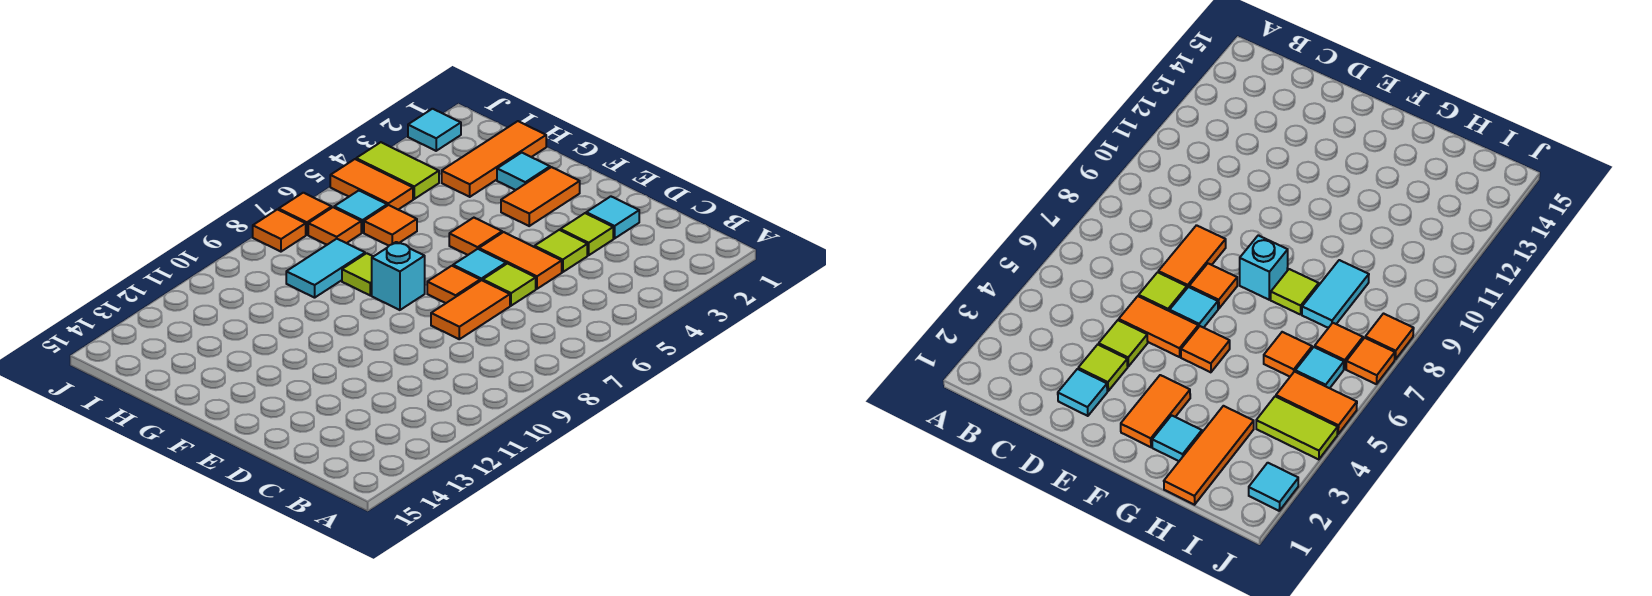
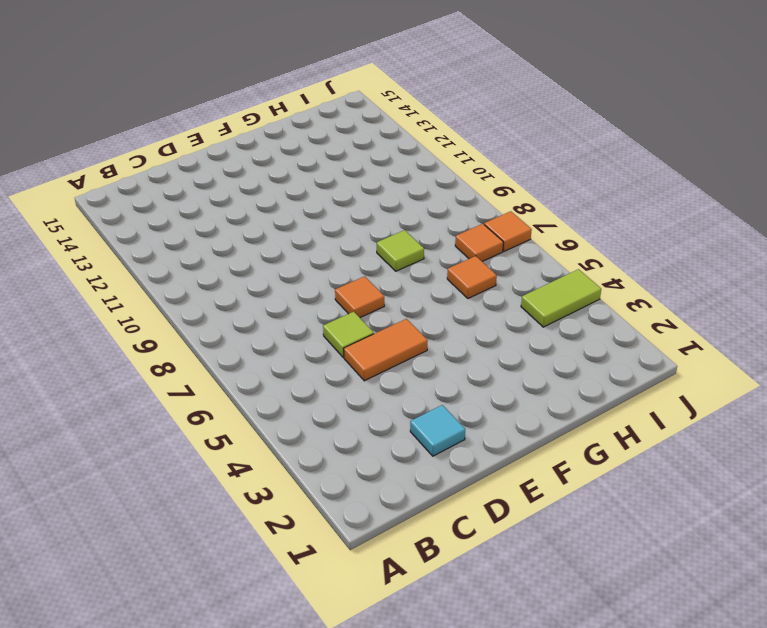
none -> lime tile D3 level 1
none -> lime tile D4 level 1
none -> orange tile D7:D8 level 1

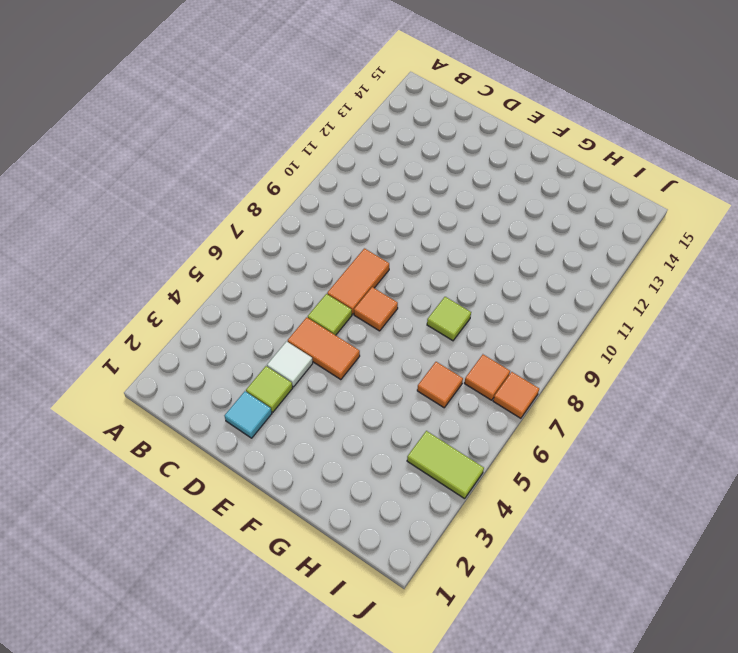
white tile D4 level 1 -> lime tile D4 level 1
none -> cyan tile E6 level 1
none -> orange tile F2:F3 level 1
none -> orange tile F5 level 1

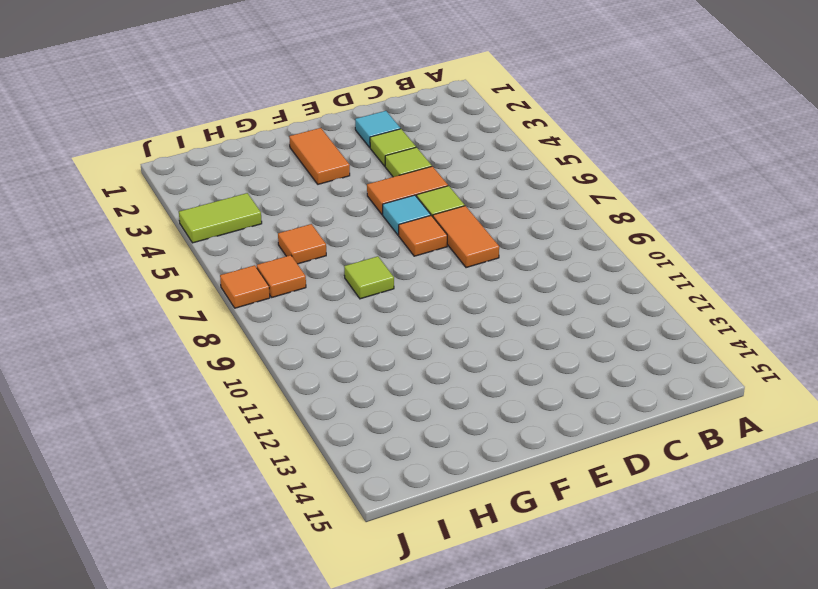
none -> orange tile F5 level 1
none -> cyan brick F8 level 1
none -> cyan tile G2 level 1

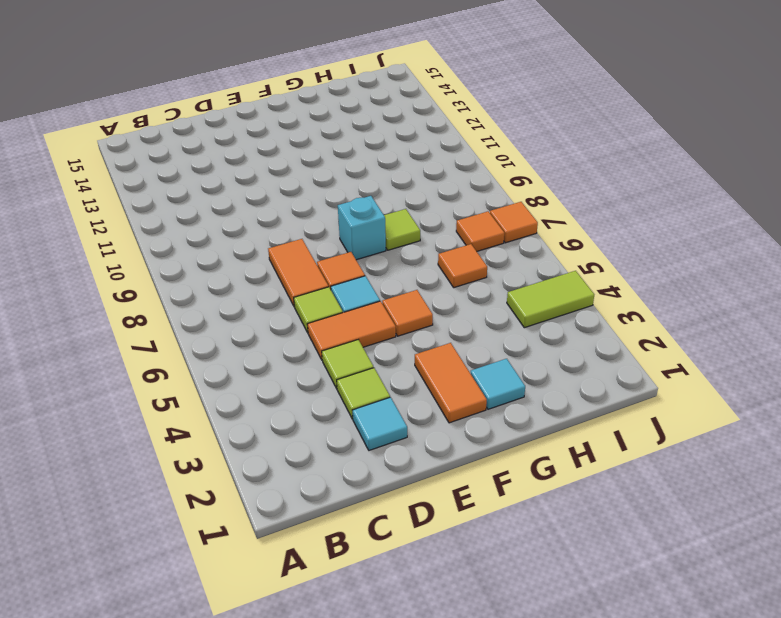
none -> orange tile H1:H3 level 1
none -> cyan tile H8:H9 level 1
none -> orange tile I5:J5 level 1

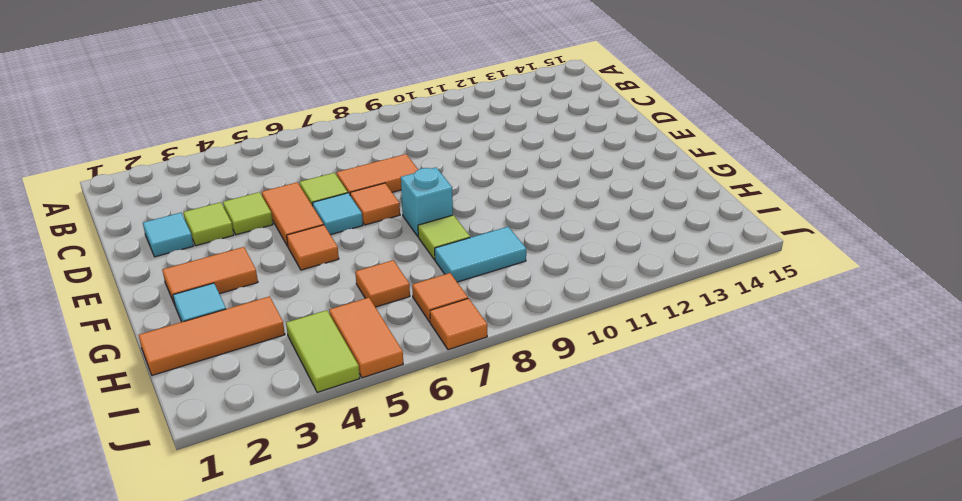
none -> cyan tile I6 level 1
none -> cyan tile J2 level 1
none -> orange tile J8 level 1

